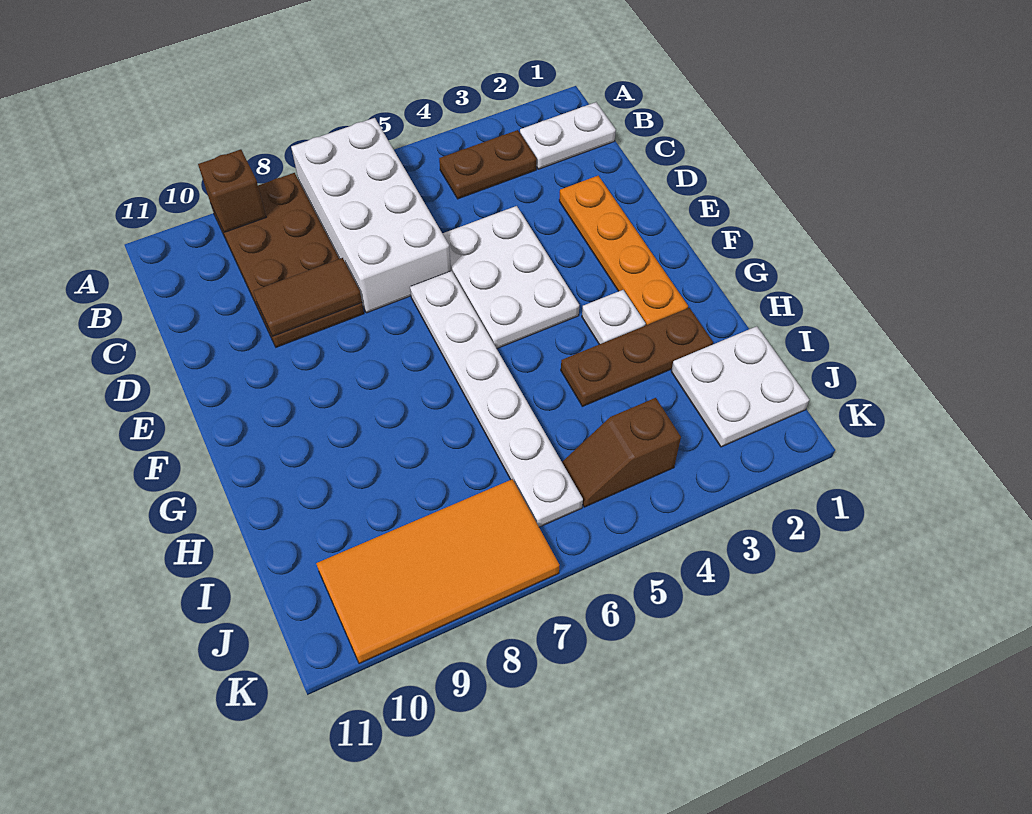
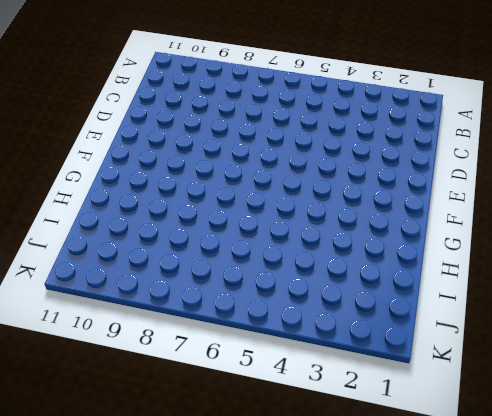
none -> white brick A6:D7 level 1
none -> brown plate A8:D9 level 1
none -> white plate B1:B2 level 1

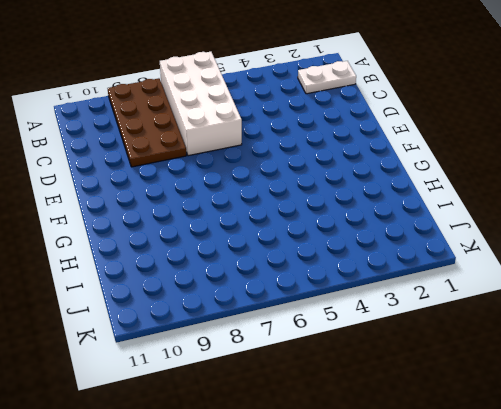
none -> brown plate B3:B4 level 1
none -> orange plate D2:G2 level 1
none -> white plate D4:F5 level 1

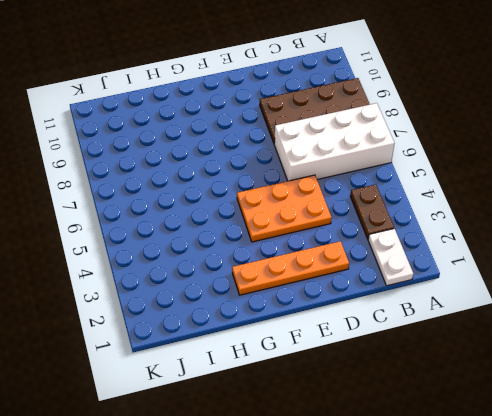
orange plate D4:F5 level 1 -> white plate D4:F5 level 1
none -> white plate E6:J6 level 1
none -> white plate G3 level 1
none -> brown plate H2:H4 level 1

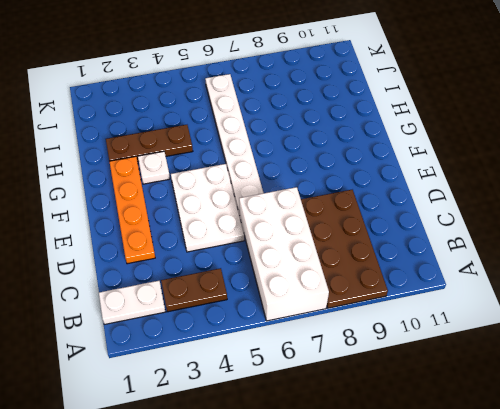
none -> white plate I1:J2 level 1
none -> brown slope J4:J5 level 1 top 4
none -> orange tile J7:K10 level 1

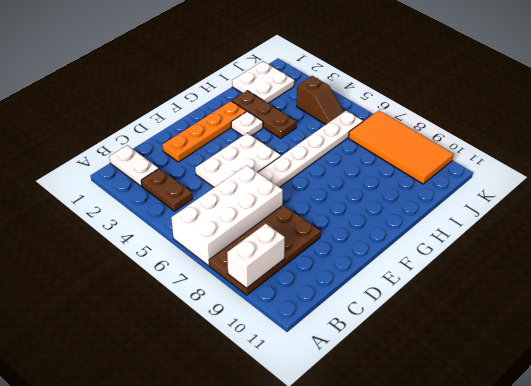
white brick A9:B9 level 2 -> brown brick A9 level 2
none -> brown tile D8:D9 level 2

